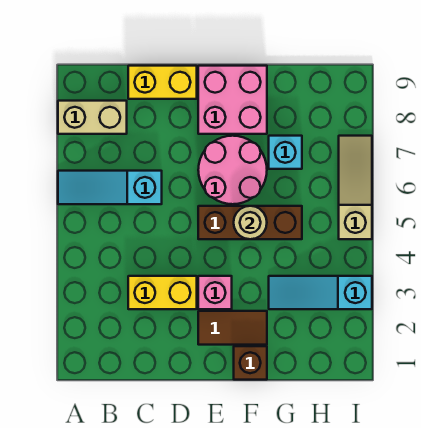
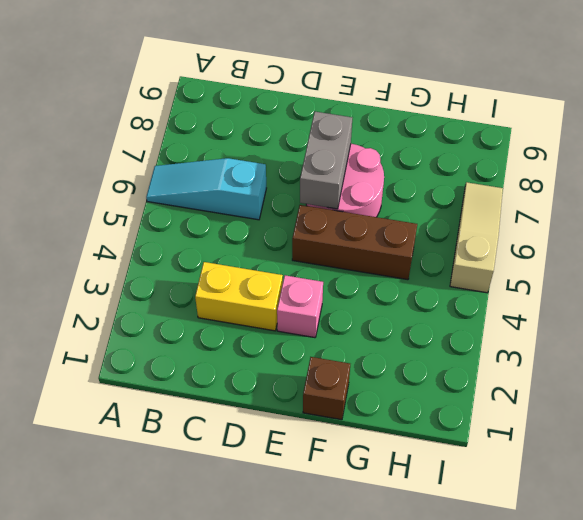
grey brick E6:E7 level 2 -> none
none -> tan brick A8:B8 level 1
none -> yellow brick C9:D9 level 1
none -> brown tile E2:F2 level 1

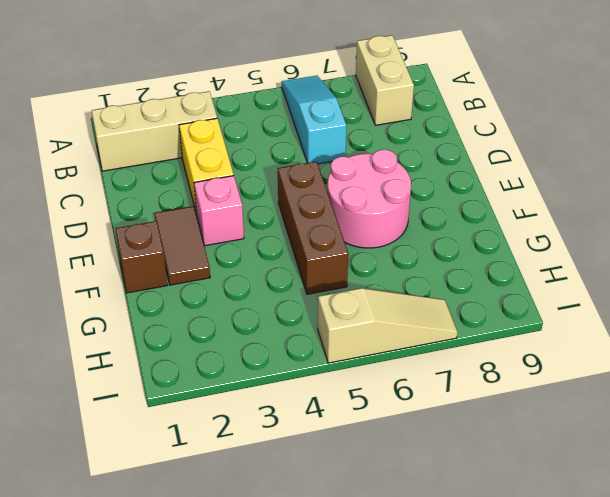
tan brick B1:B3 level 1 -> none
none -> yellow brick C9:D9 level 1
none -> pink brick E8:F9 level 1
none -> cyan slope G3:I3 level 1 top I

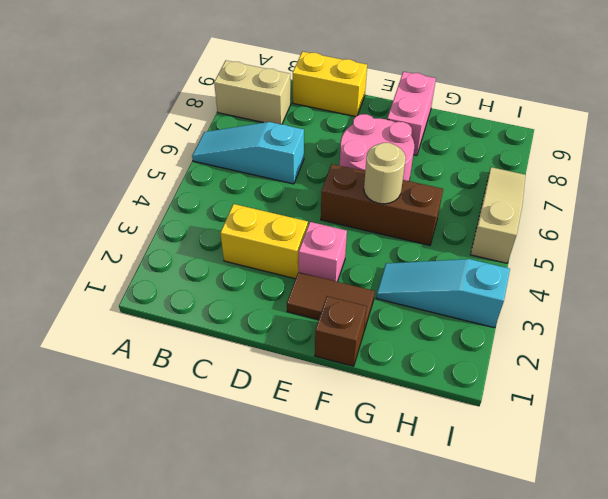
pink brick F8:F9 level 1 -> pink brick E8:F9 level 1
none -> cyan brick G7 level 1

